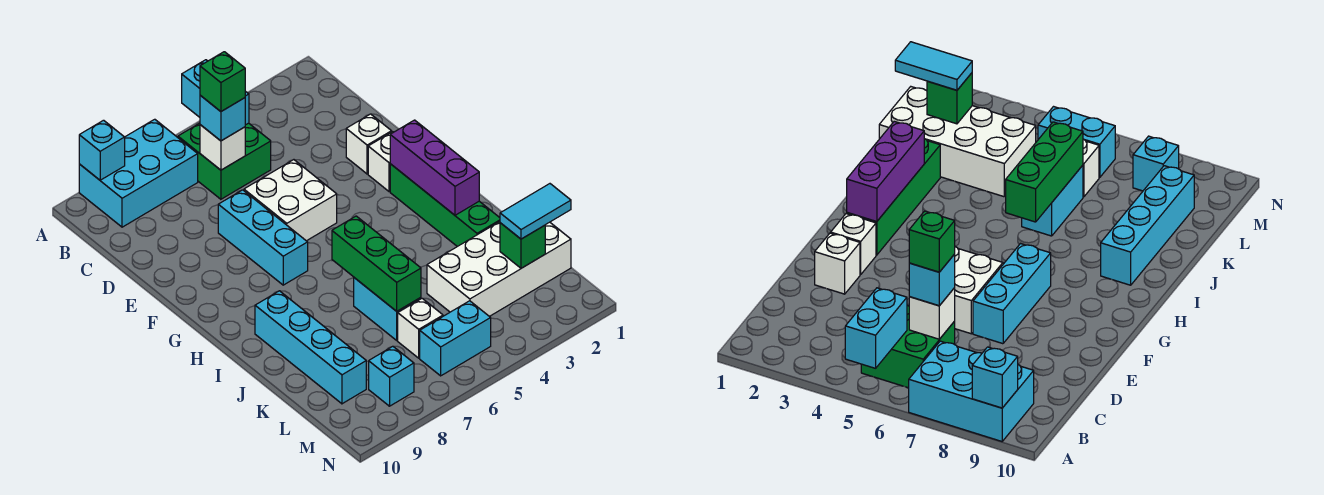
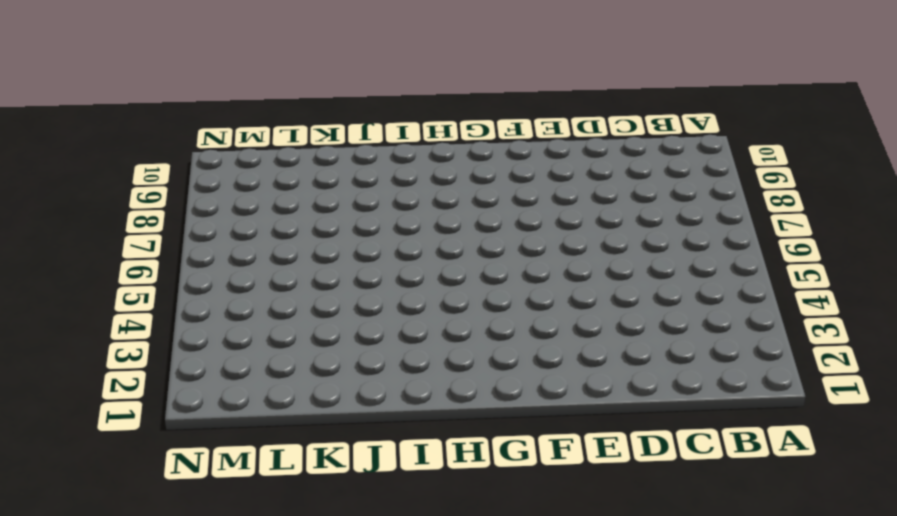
none -> cyan brick A7:B9 level 1
none -> green brick B5:C6 level 1
none -> white brick E2 level 1

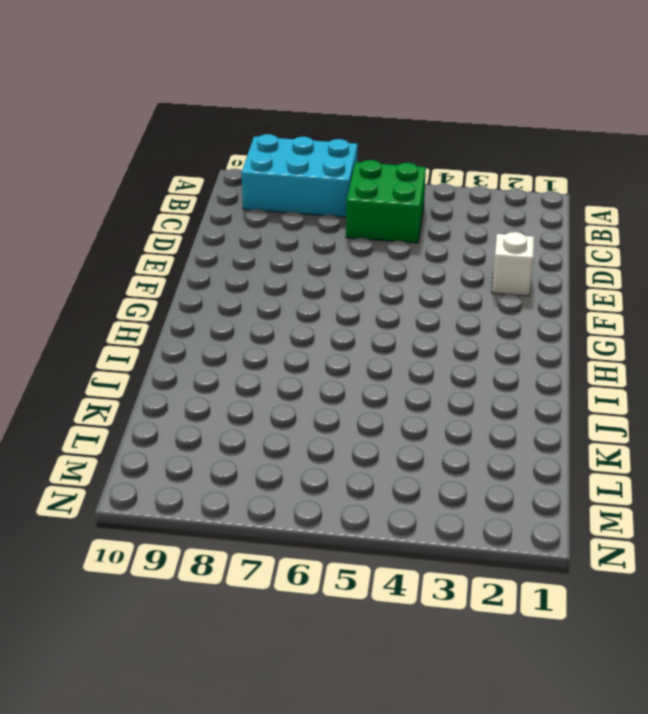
none -> white brick E5:F6 level 1
none -> cyan brick E7:G7 level 1
none -> white brick F2 level 1

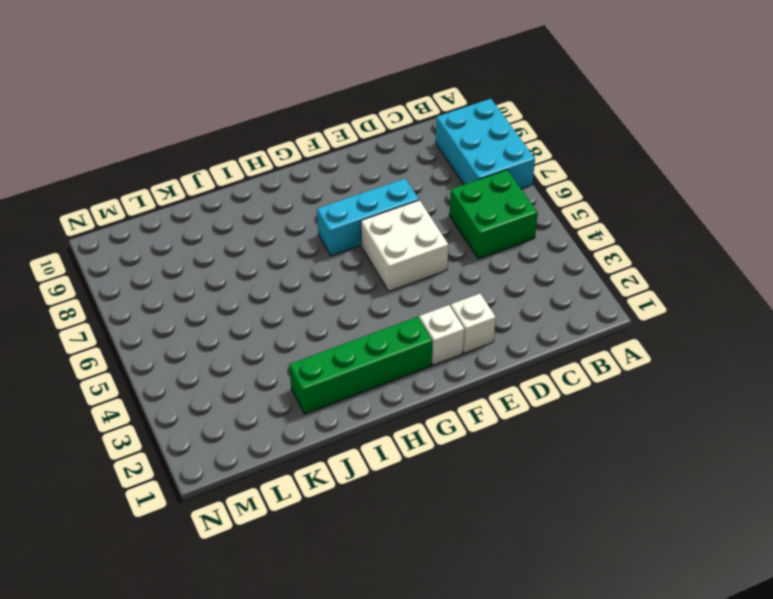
none -> cyan brick I9:L9 level 1
none -> cyan brick J6:K6 level 1
none -> white brick K1:L4 level 1

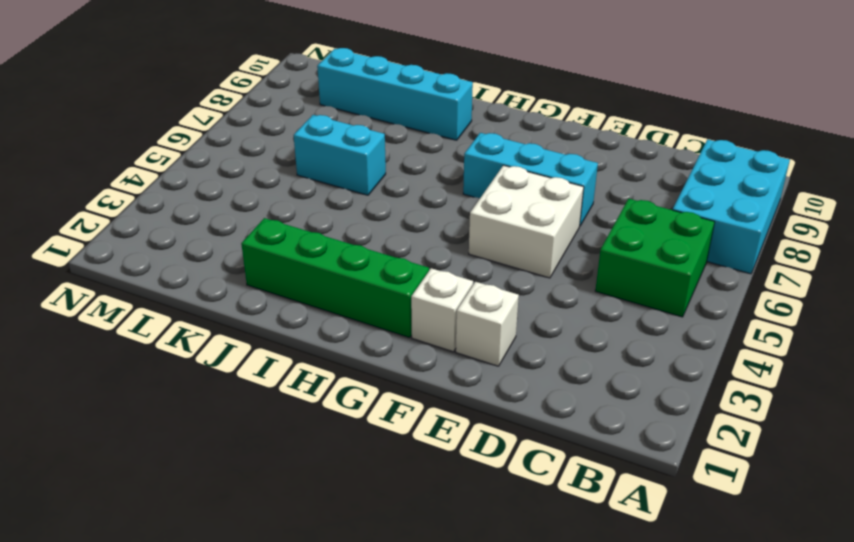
none -> white brick K1:L4 level 1
none -> white brick L6 level 1
none -> cyan brick M5:M6 level 1

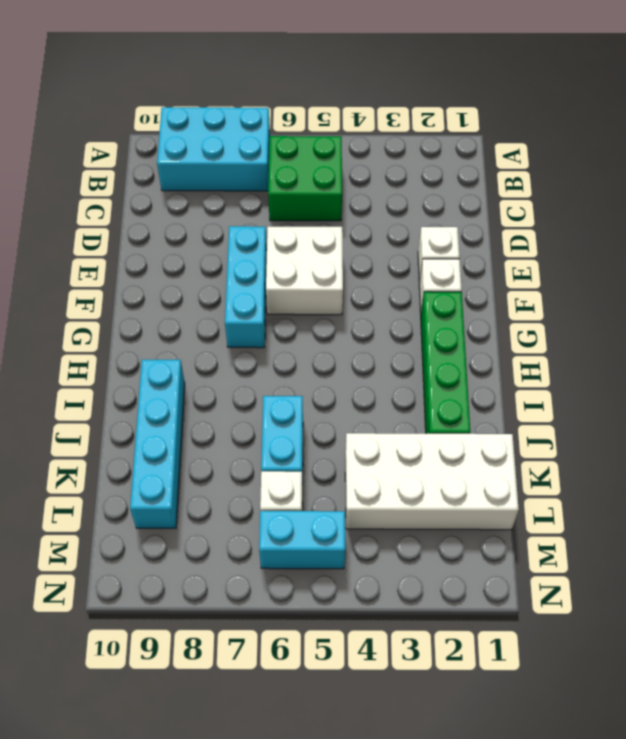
none -> cyan brick M8 level 1
none -> cyan brick A5:B5 level 2
none -> cyan brick A9 level 2

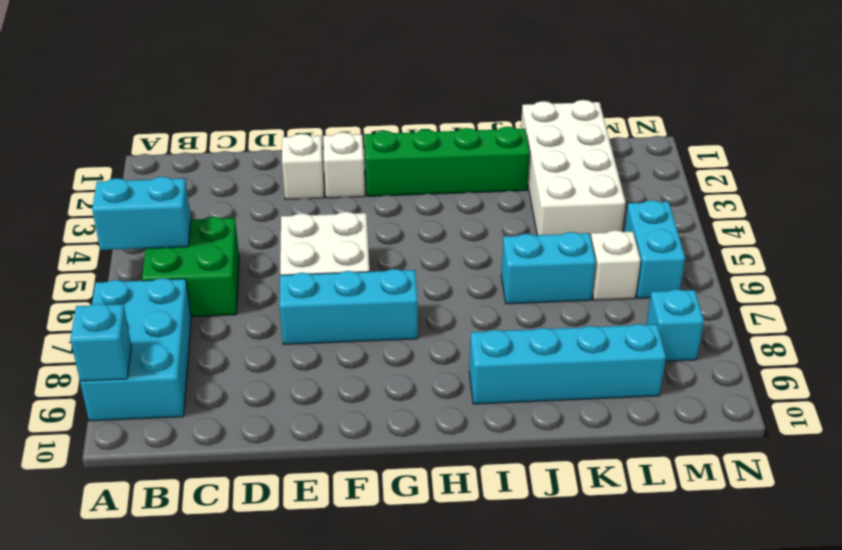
none -> white brick C6 level 2
none -> purple brick G2:I2 level 2
none -> green brick I6:K6 level 2

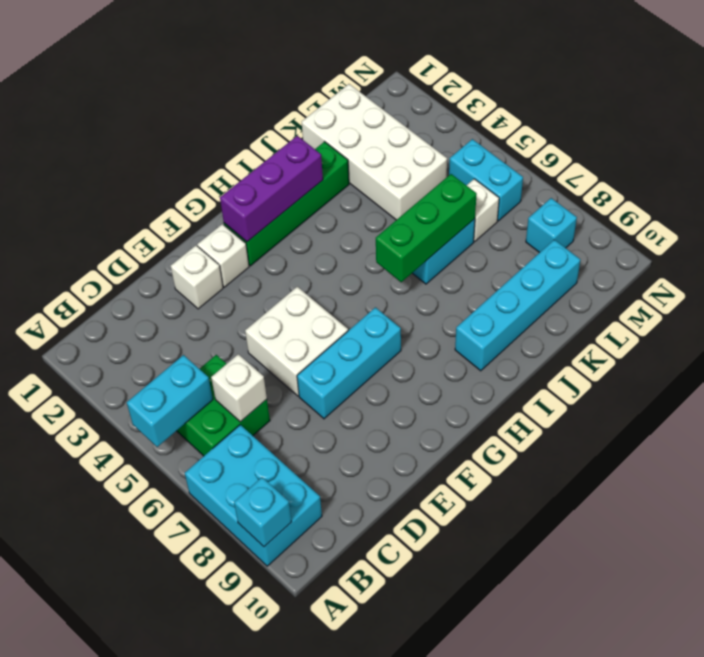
none -> green brick L2 level 2
none -> cyan brick C6 level 3
none -> cyan tile L1:L2 level 3

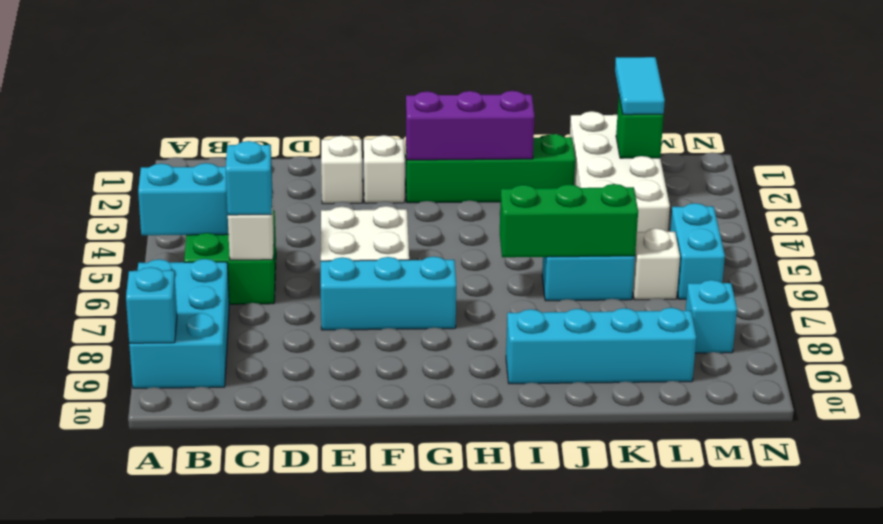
none -> green brick C6 level 4

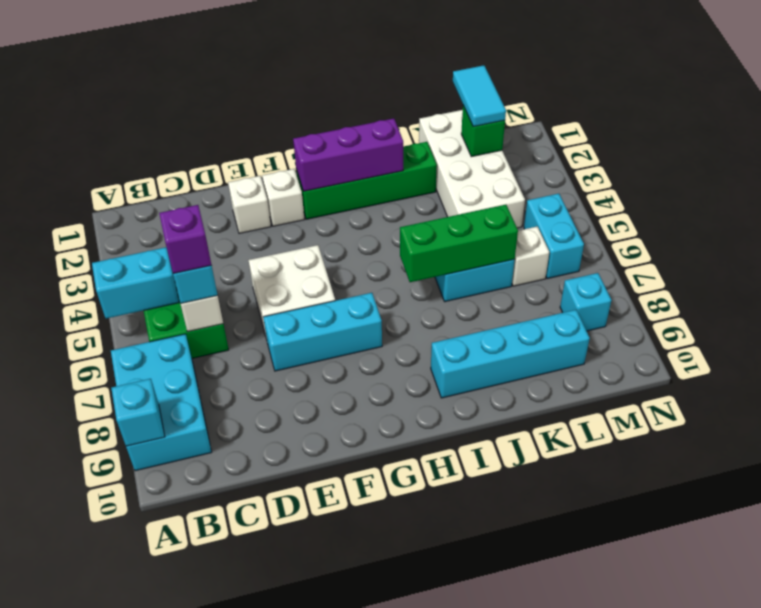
purple brick C6 level 4 -> green brick C6 level 4

